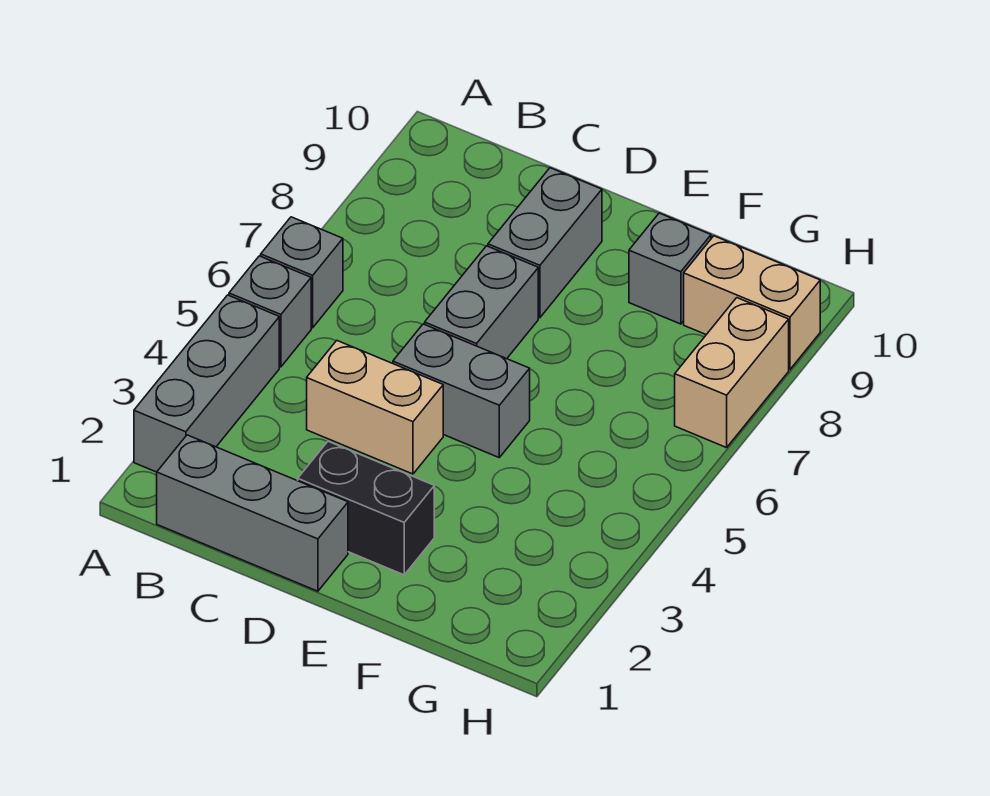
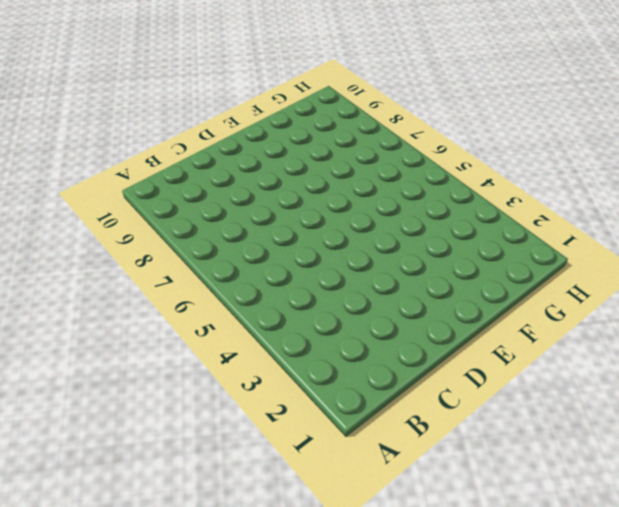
none -> grey brick A2:A4 level 1
none -> grey brick A5 level 1
none -> grey brick A6 level 1

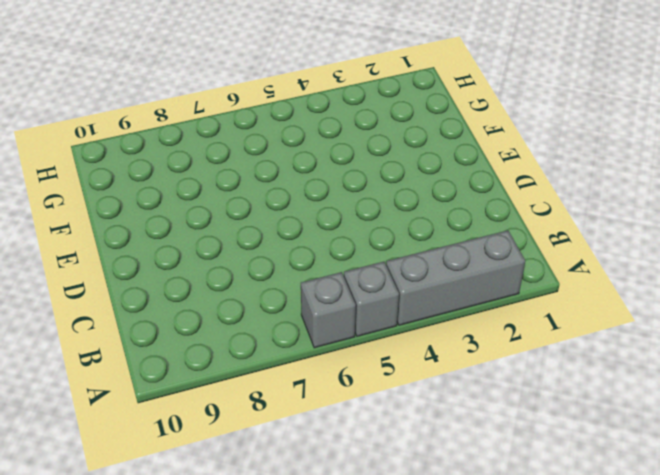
none -> grey brick B1:D1 level 1
none -> tan brick C4:D4 level 1
none -> black brick D2:E2 level 1

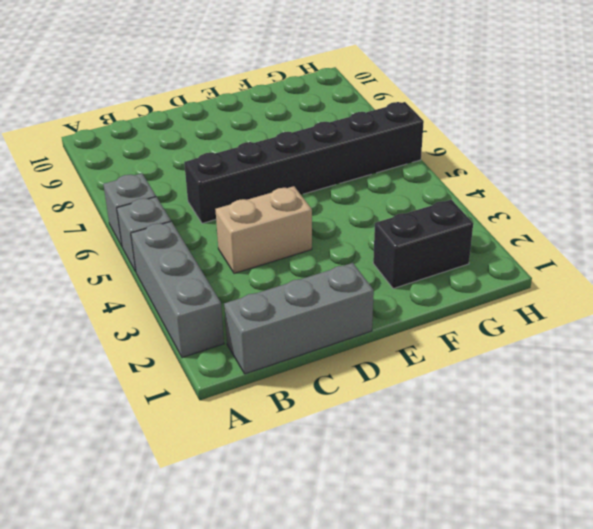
black brick C6:H6 level 1 -> grey brick D6:D7 level 1
black brick F2:G2 level 1 -> black brick D2:E2 level 1
none -> grey brick D5:E5 level 1
none -> grey brick D8:D9 level 1
none -> grey brick F9 level 1

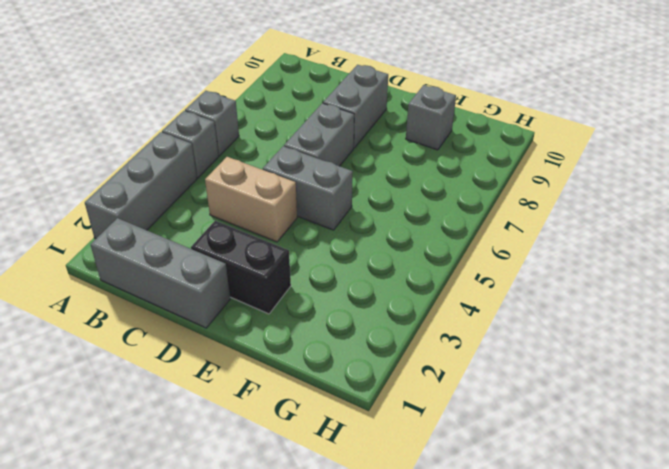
none -> tan brick G9:H9 level 1
none -> tan brick H7:H8 level 1

